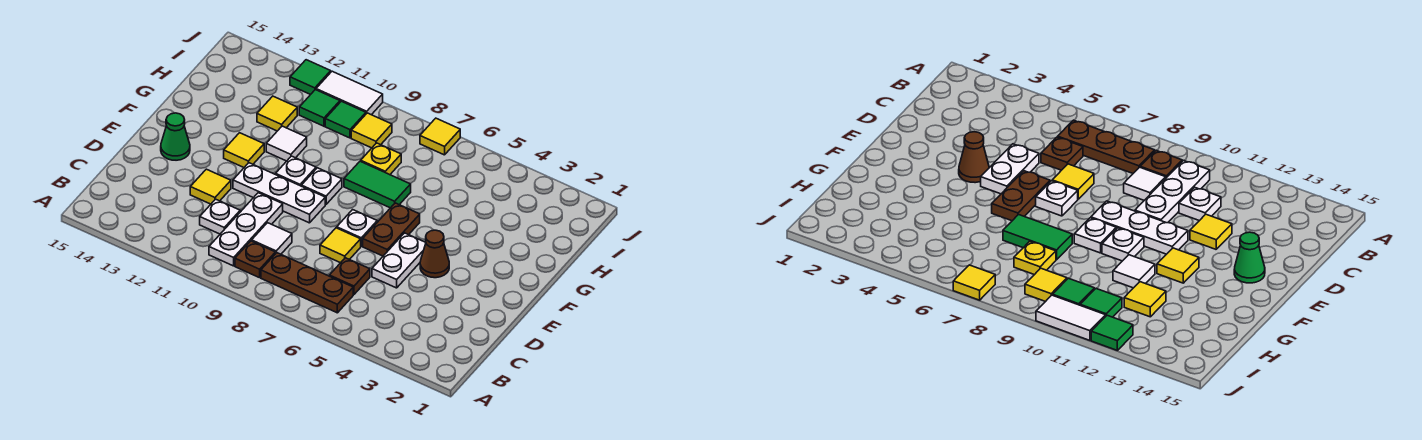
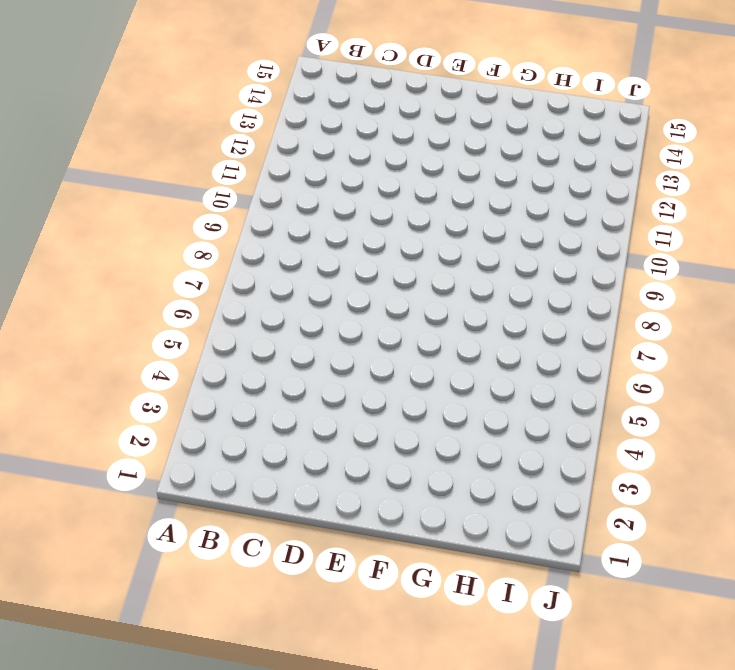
none -> brown plate B6:B8 level 1
none -> brown plate B9 level 1
none -> white plate B10:D10 level 1

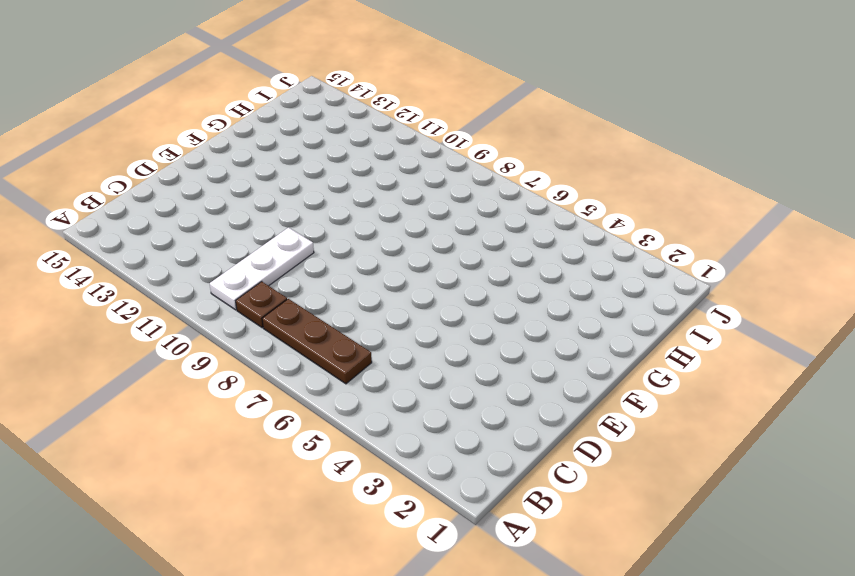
none -> brown plate C6 level 1
none -> white tile C9 level 1
none -> white plate C11 level 1

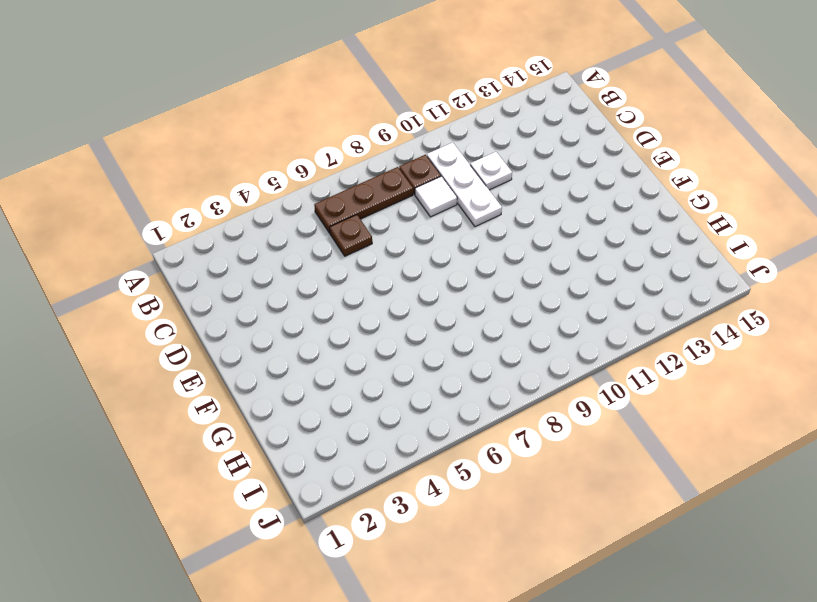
none -> white plate D5:E5 level 1
none -> yellow tile D7 level 1
none -> yellow tile D12 level 1

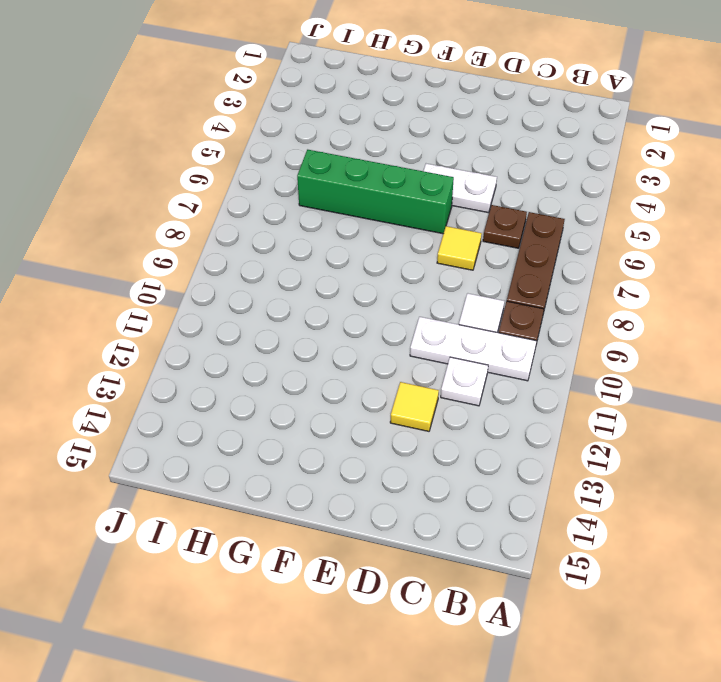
green brick E6:H6 level 1 -> brown plate E6:F6 level 1
none -> brown cone E4 level 1
none -> white plate E7 level 1
none -> white plate E9:E11 level 1

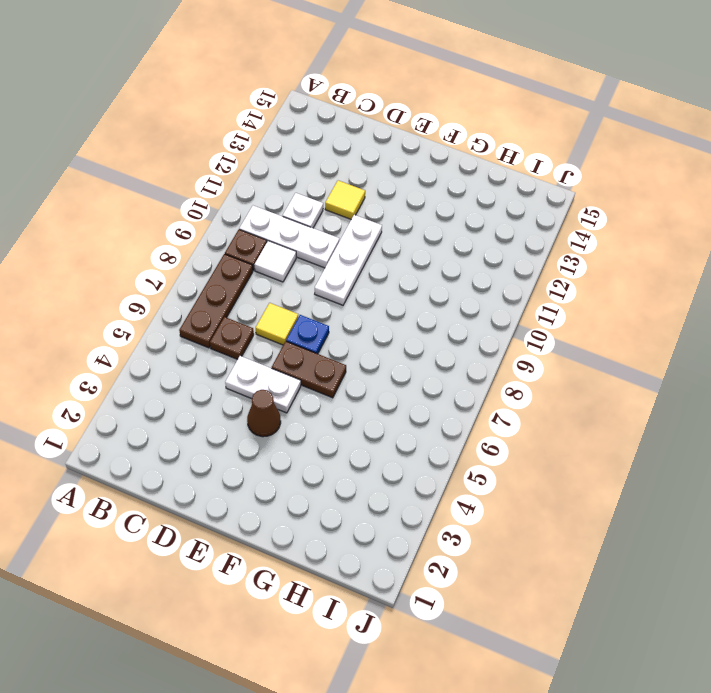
blue plate E7 level 1 -> white plate E7 level 1
none -> green cone E14 level 1
none -> white plate F9 level 1
none -> white plate F10 level 1

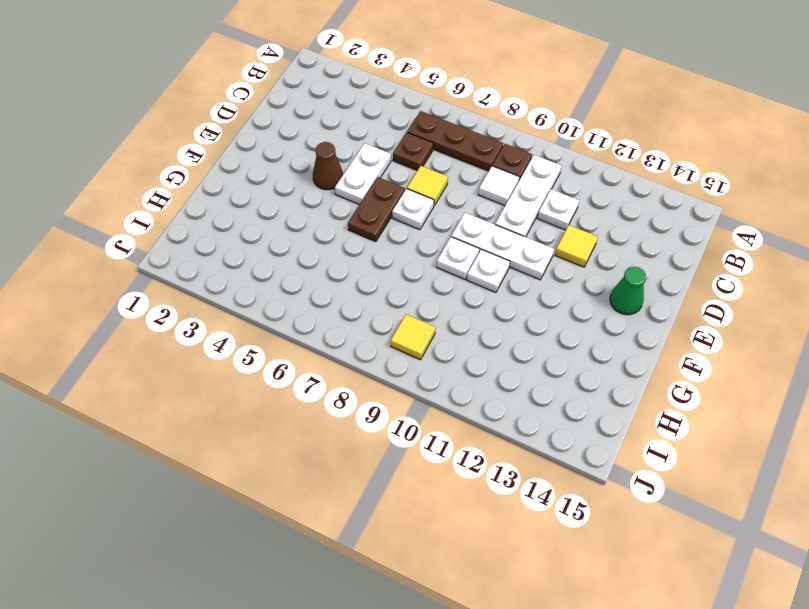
none -> yellow tile F12 level 1
none -> green tile G7:G8 level 1
none -> white tile G11 level 1

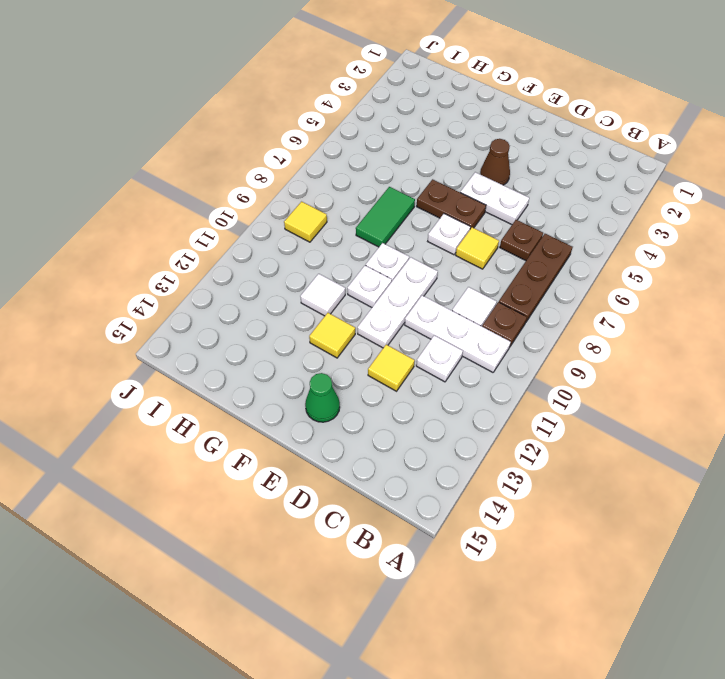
none -> yellow plate H8 level 1
none -> yellow tile H12 level 1
none -> green tile I10 level 1

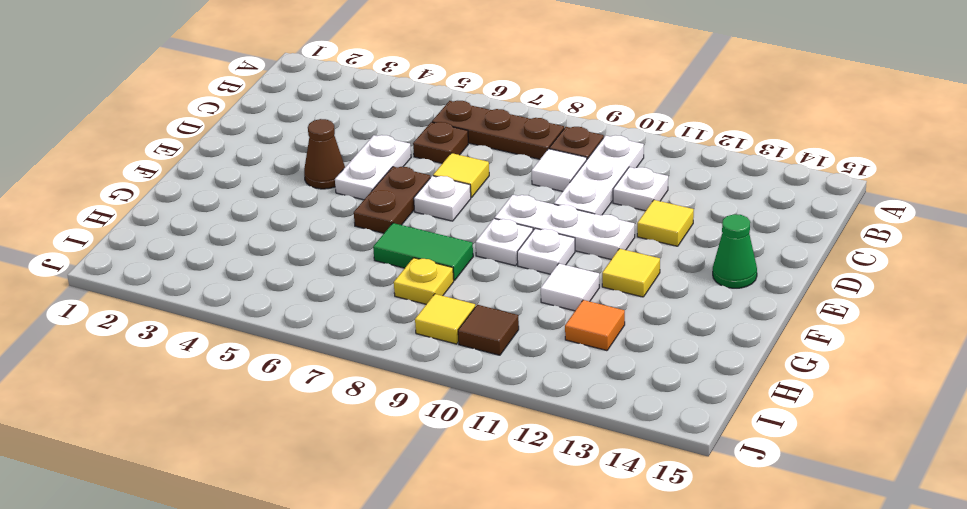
orange tile H12 level 1 -> yellow tile H12 level 1
brown tile I10 level 1 -> green tile I10 level 1
none -> green tile I11 level 1
none -> yellow tile J7 level 1
none -> white tile J10:J11 level 1

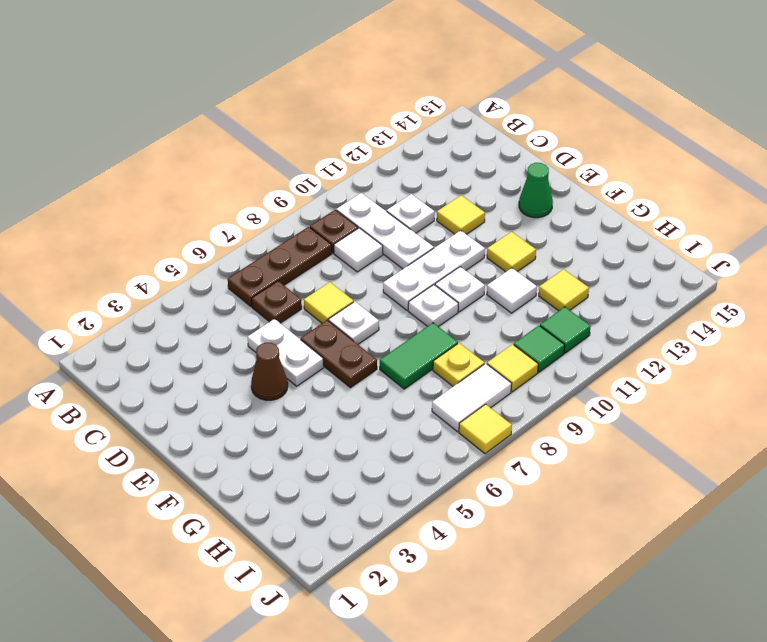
white tile I7:I8 level 1 -> white tile J10:J11 level 1
none -> green tile J12 level 1

